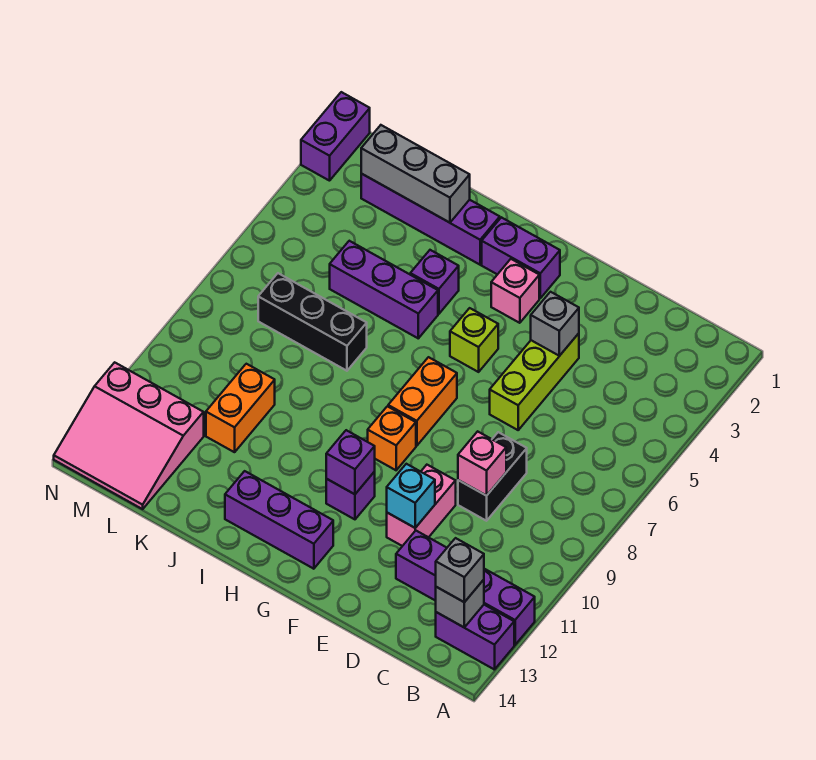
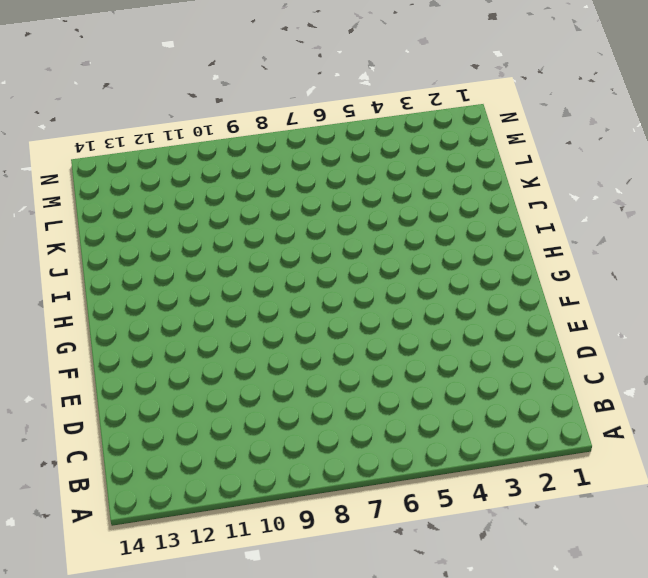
none -> purple brick A12:D12 level 1
none -> purple brick A13:B13 level 1
none -> black brick D8:D9 level 1

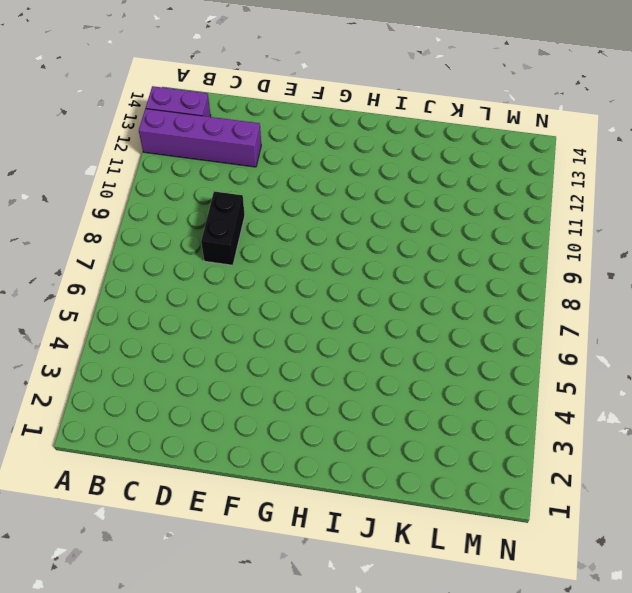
none -> lime brick E4:E6 level 1
none -> pink brick E10:E11 level 1
none -> purple brick G2:H2 level 1

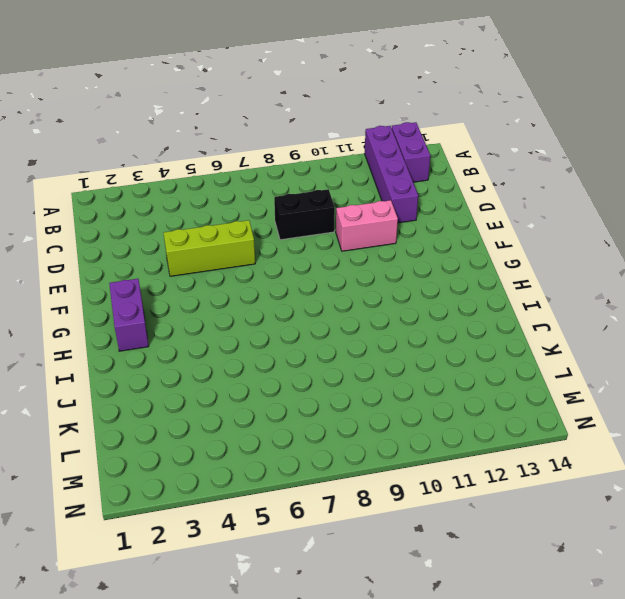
none -> pink brick G3 level 1
none -> lime brick G5 level 1
none -> orange brick G7:G8 level 1

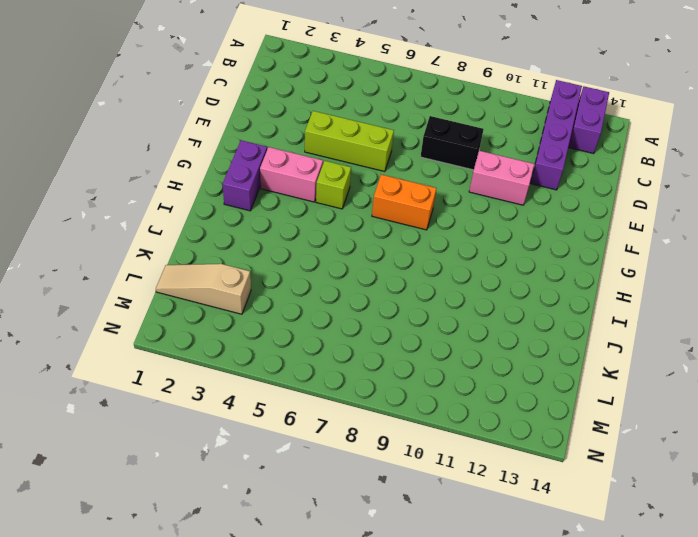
pink brick G3:G4 level 1 -> pink brick G3 level 1
tan slope L1:L3 level 1 top 3 -> purple brick I2:L2 level 1
none -> orange brick G9 level 1
none -> purple brick G11 level 1
none -> purple brick G13:I13 level 1

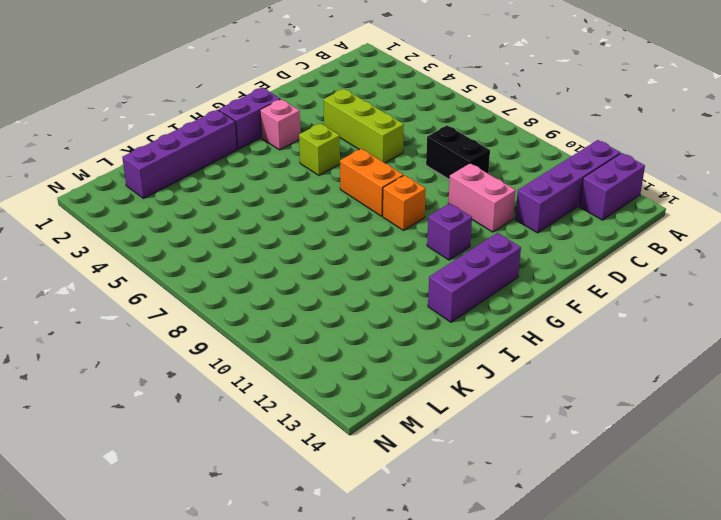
none -> purple brick I4 level 1
none -> purple brick I5:K5 level 1
none -> black brick J7:L7 level 1

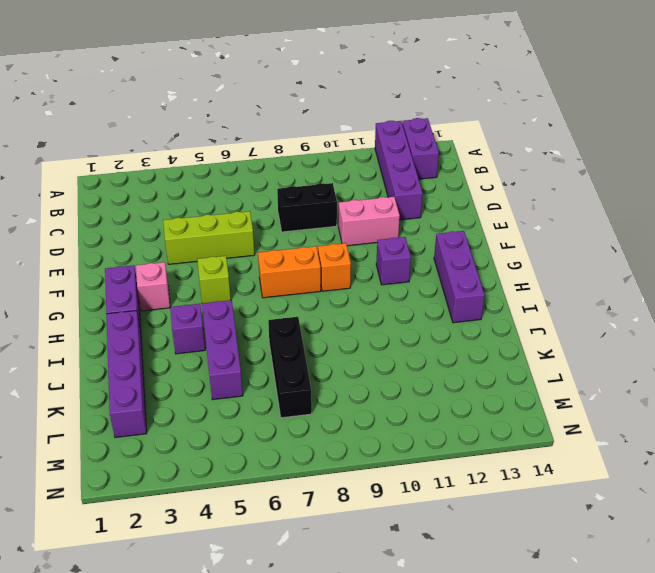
none -> orange brick K10:K11 level 1
none -> pink slope L12:N14 level 1 top 12
none -> purple brick N1:N2 level 1

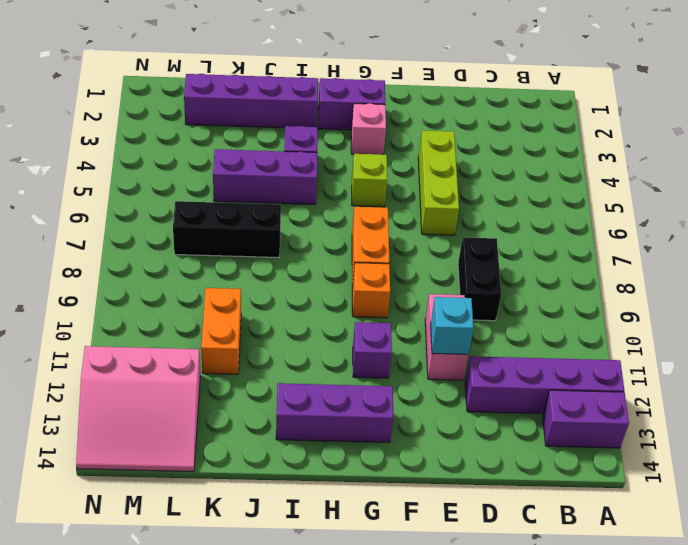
none -> purple brick N1:N2 level 1
none -> grey brick B13 level 2
none -> pink brick D9 level 2

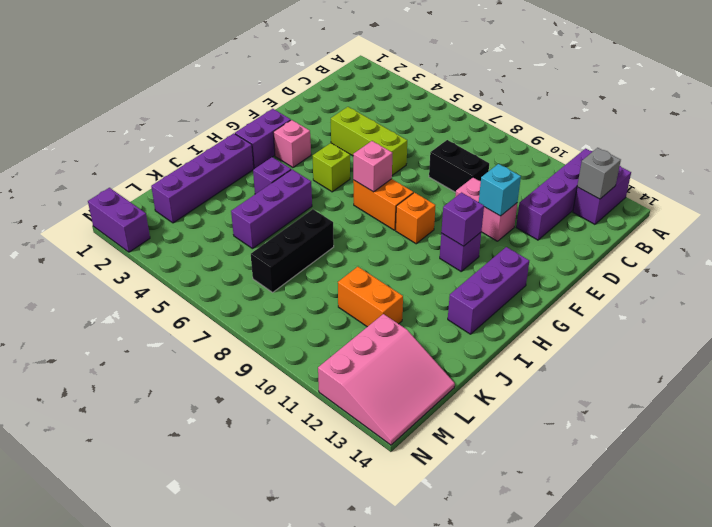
pink brick G7 level 2 -> pink brick D9 level 2
none -> grey brick E4 level 2
none -> grey brick J2:L2 level 2
none -> grey brick B13 level 3

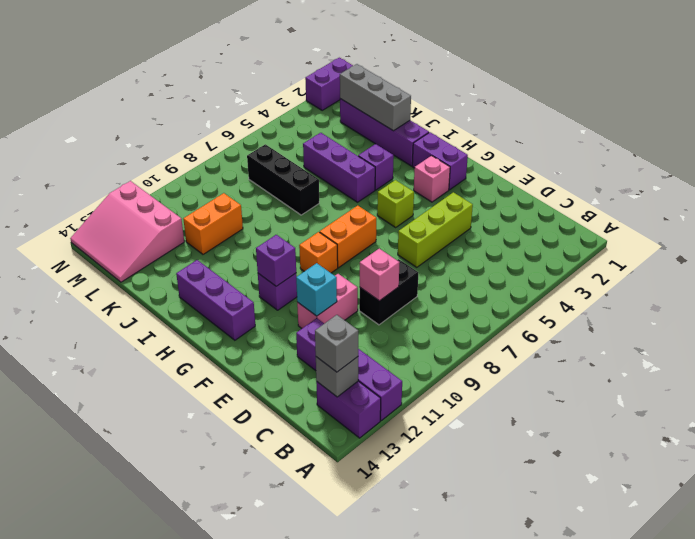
none -> grey brick E4 level 2

